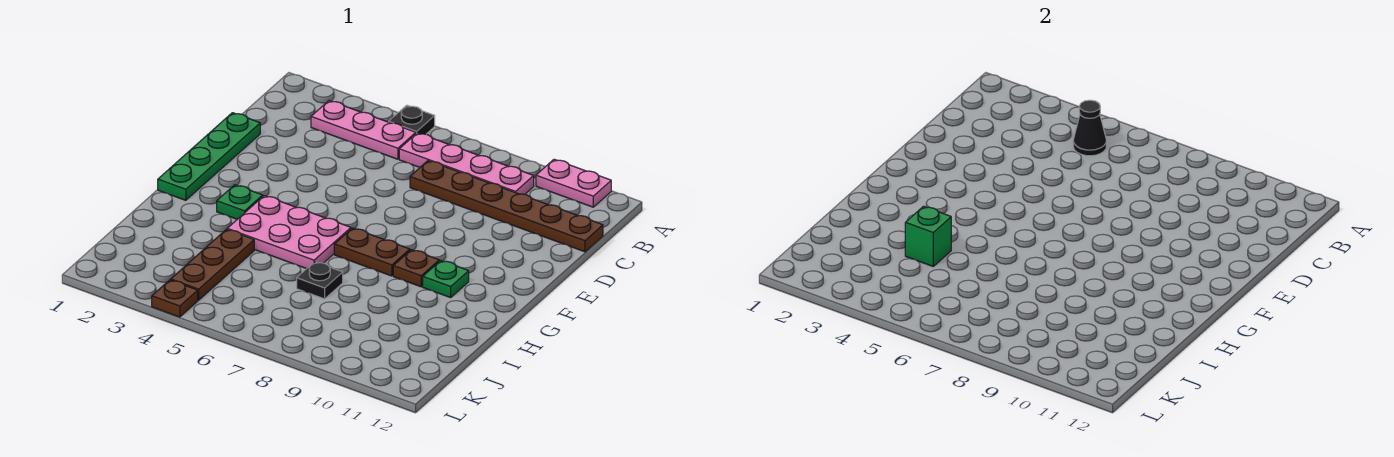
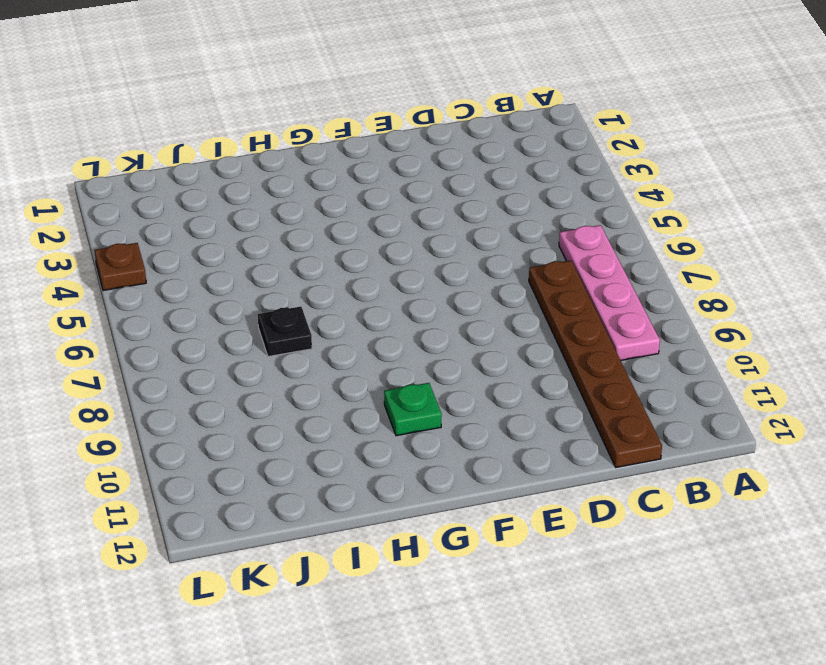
none -> black plate A5 level 1
none -> pink plate A10:A11 level 1
none -> pink plate B3:B5 level 1

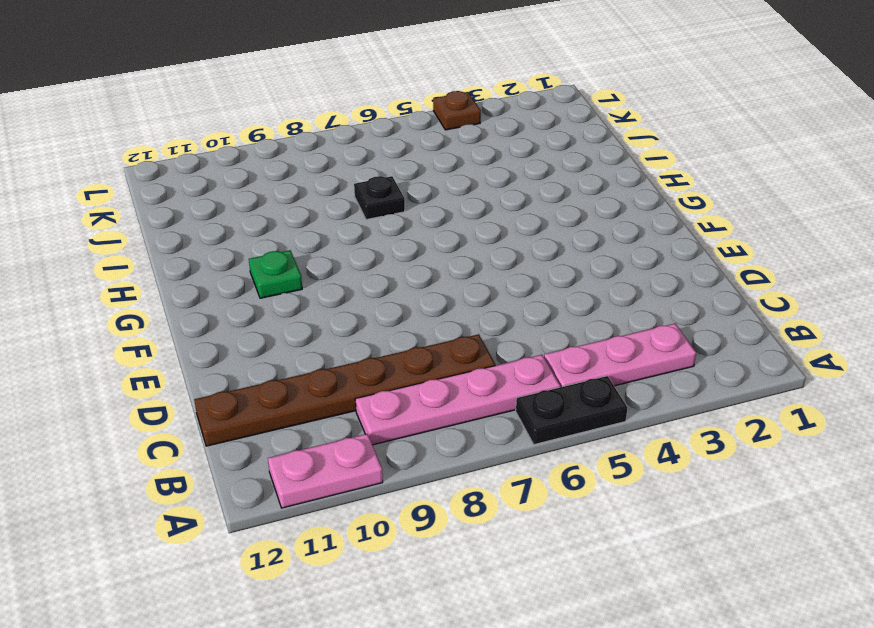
black plate A5:A6 level 1 -> black plate A5 level 1
none -> green plate D1:G1 level 1
none -> green plate G3 level 1
none -> pink plate G4:H6 level 1

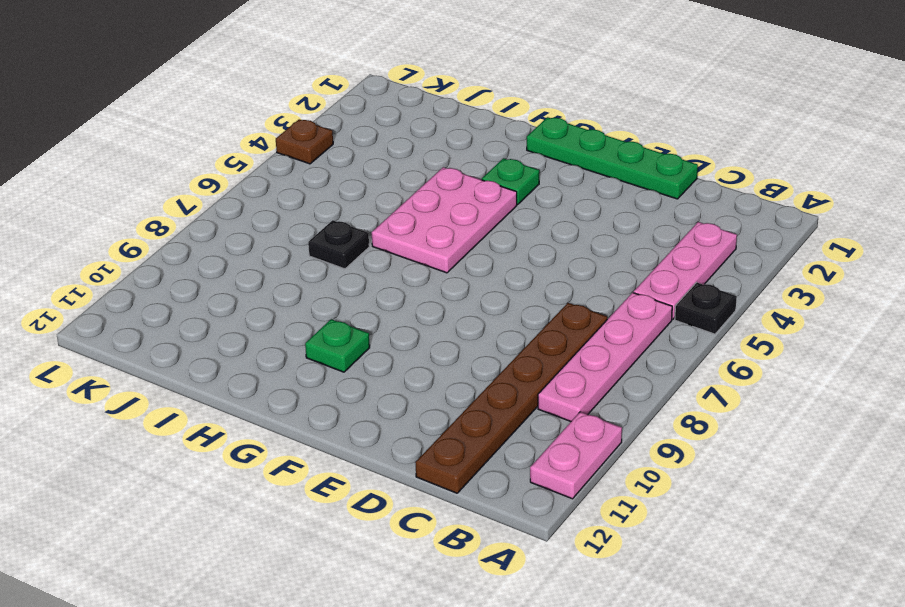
none -> brown plate G7:G8 level 1
none -> brown plate G9 level 1
none -> brown plate I4:K4 level 1

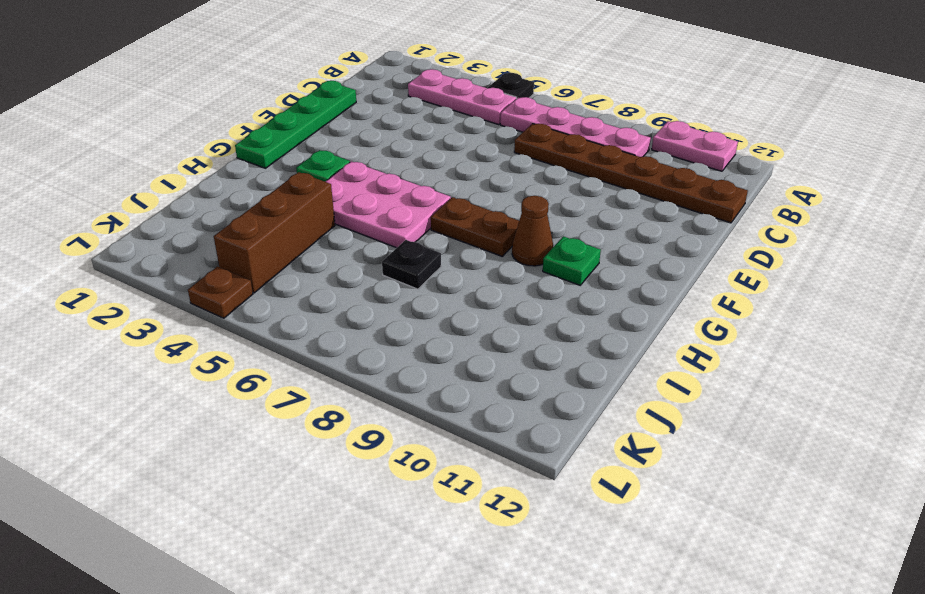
brown cone G9 level 1 -> brown plate G9 level 1
brown brick I4:K4 level 1 -> brown plate I4:K4 level 1
none -> black cone B5 level 2
none -> green brick I4 level 2

